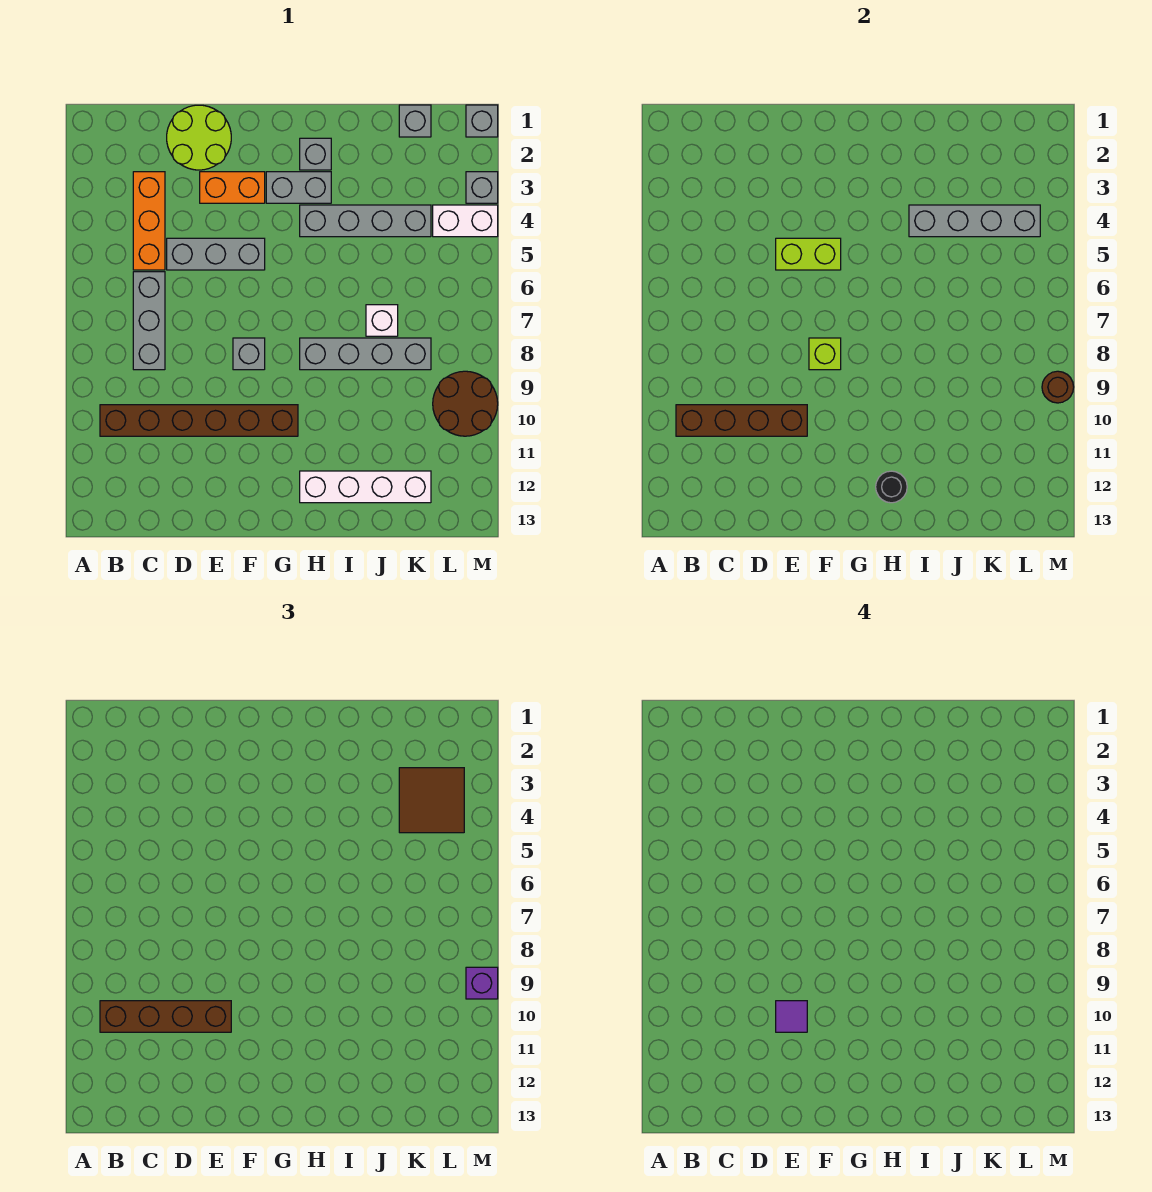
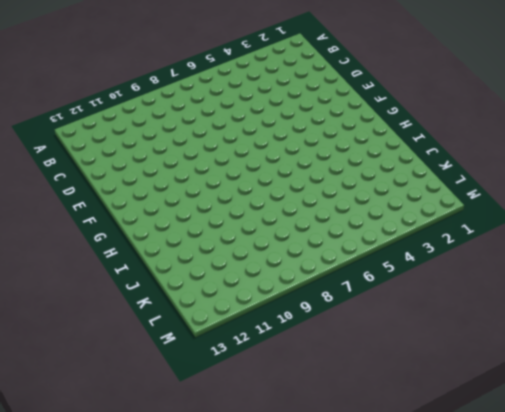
none -> brown brick B10:G10 level 1
none -> orange brick C3:C5 level 1
none -> grey brick C6:C8 level 1

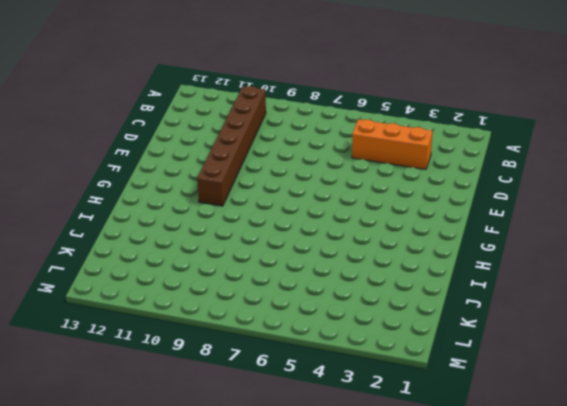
none -> grey brick C6:C8 level 1
none -> lime round brick D1:E2 level 1
none -> grey brick D5:F5 level 1

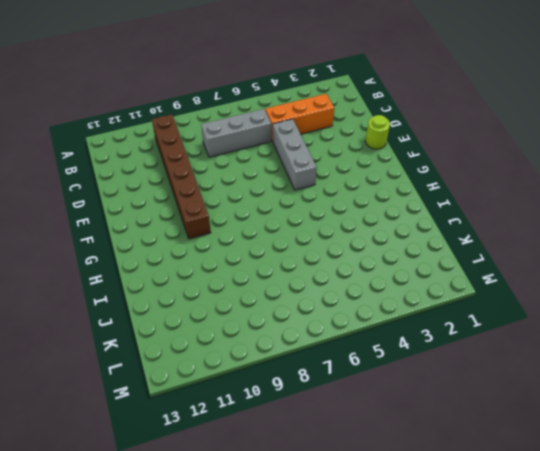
lime round brick E1 level 1 -> lime round brick D1:E2 level 1
none -> orange brick E3:F3 level 1
none -> grey brick F8 level 1
none -> grey brick G3:H3 level 1

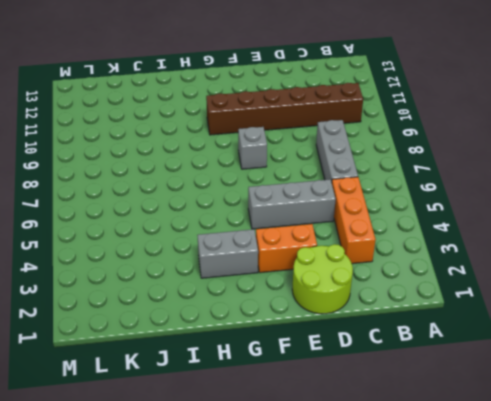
none -> grey brick H2 level 1
none -> grey brick H4:K4 level 1
none -> grey brick H8:K8 level 1

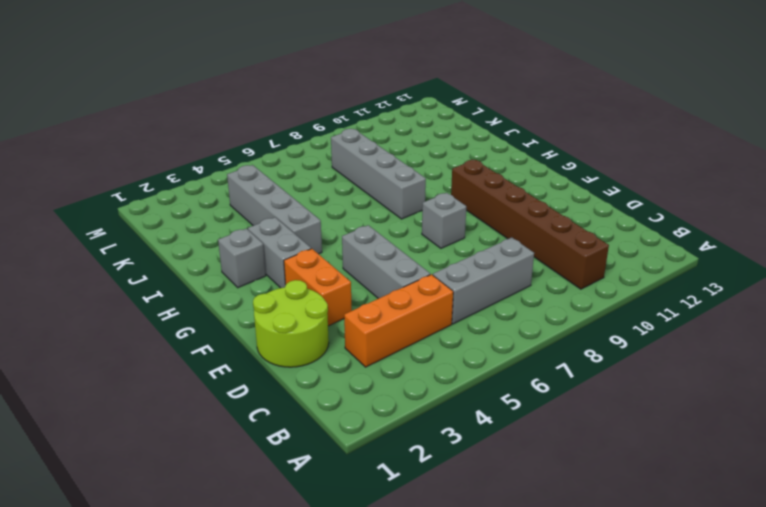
none -> white brick H12:K12 level 1
none -> white brick J7 level 1
none -> grey brick K1 level 1

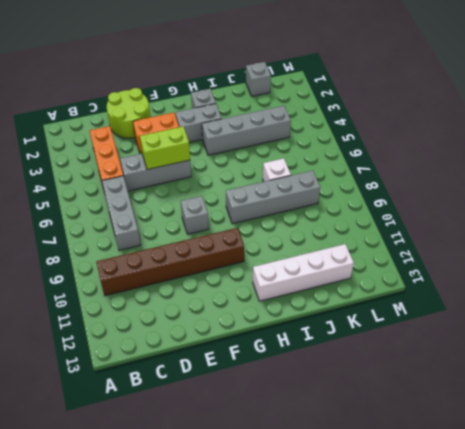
none -> white brick L4:M4 level 1
none -> brown round brick L9:M10 level 1
none -> grey brick M1 level 1

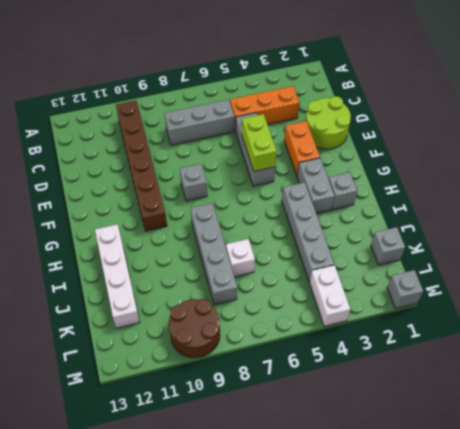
none -> grey brick M3 level 1
none -> brown brick B10:E10 level 2
none -> lime brick F8 level 2

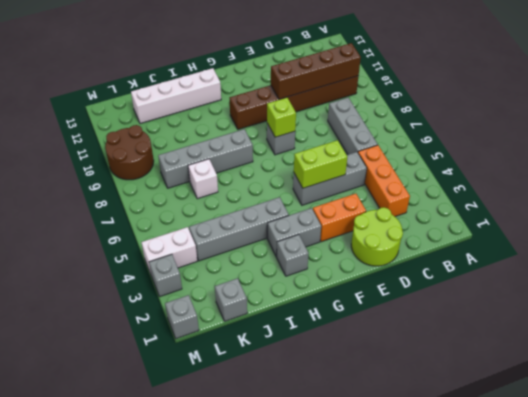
none -> black round brick H12 level 2
none -> grey brick I4:L4 level 2
none -> brown round brick M9 level 2

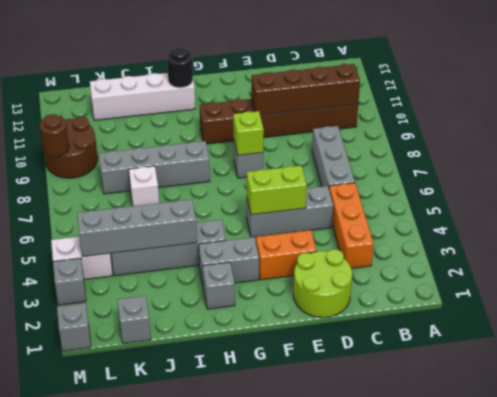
none -> brown brick B10:E10 level 3
none -> brown tile K3:L4 level 3
none -> purple brick M9 level 3

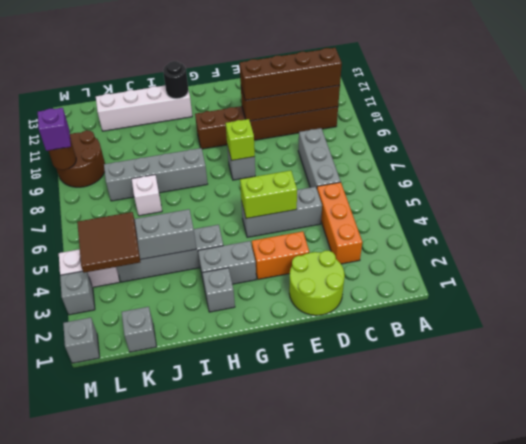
none -> purple tile E10 level 4

